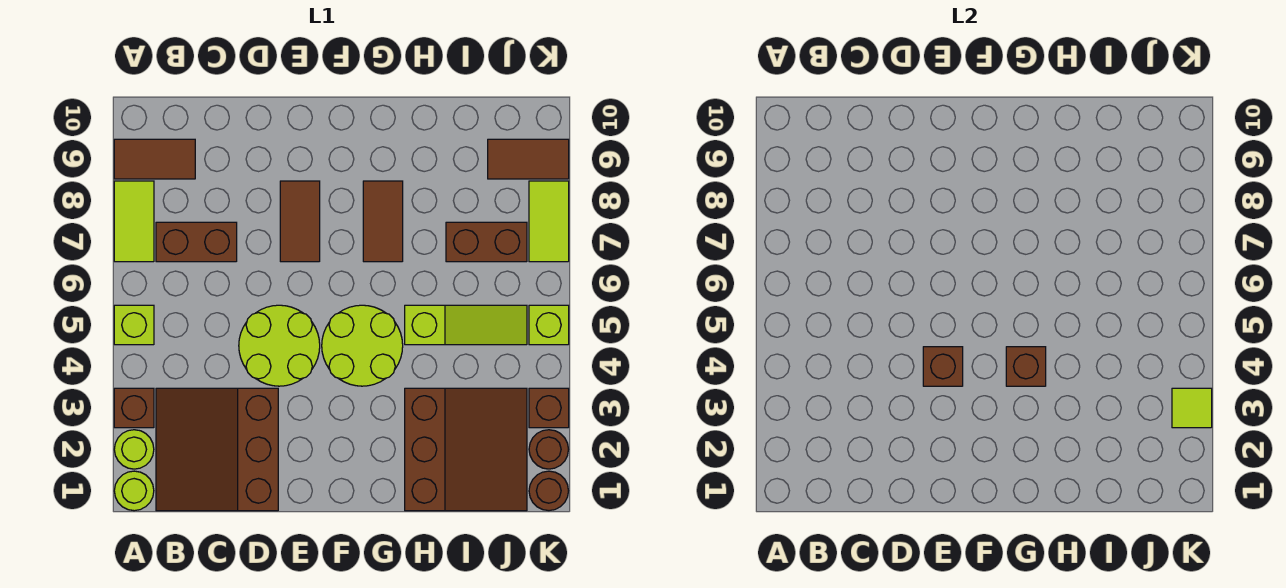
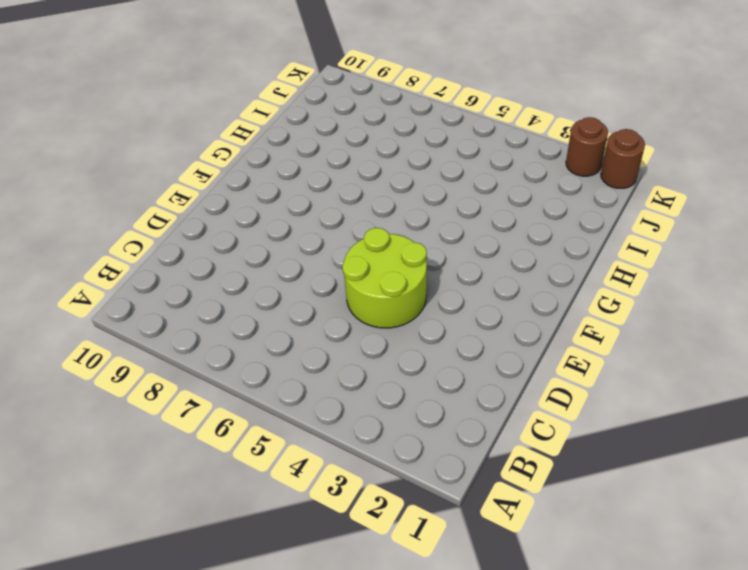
none -> lime round brick A1 level 1
none -> lime round brick A2 level 1
none -> brown brick A3 level 1

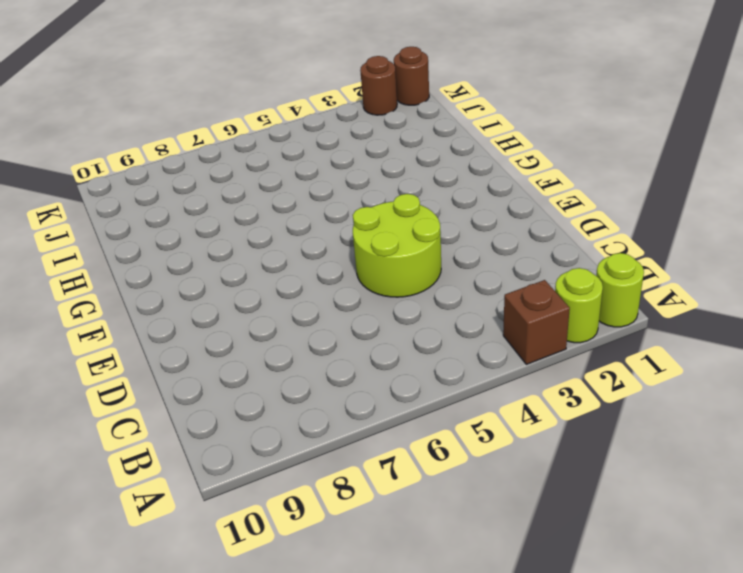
none -> lime brick A5 level 1
none -> lime tile A7:A8 level 1
none -> brown tile A9:B9 level 1

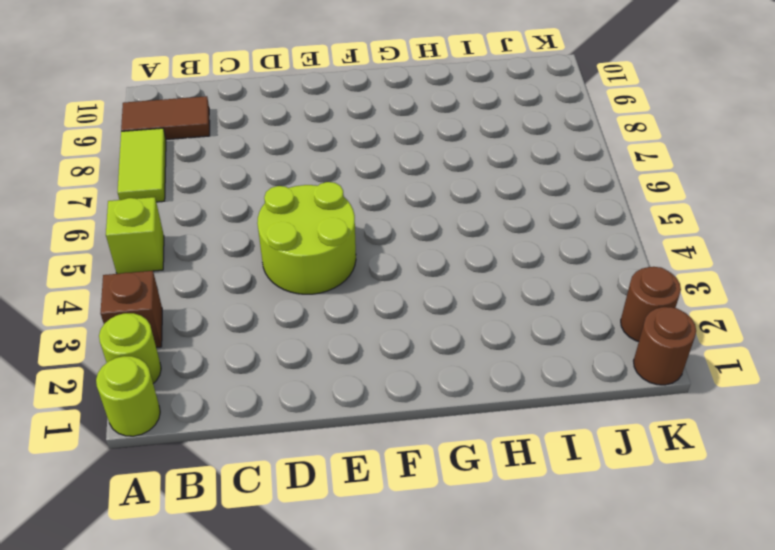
none -> brown slope B1:D3 level 1 top D
none -> brown brick B7:C7 level 1
none -> brown tile E7:E8 level 1

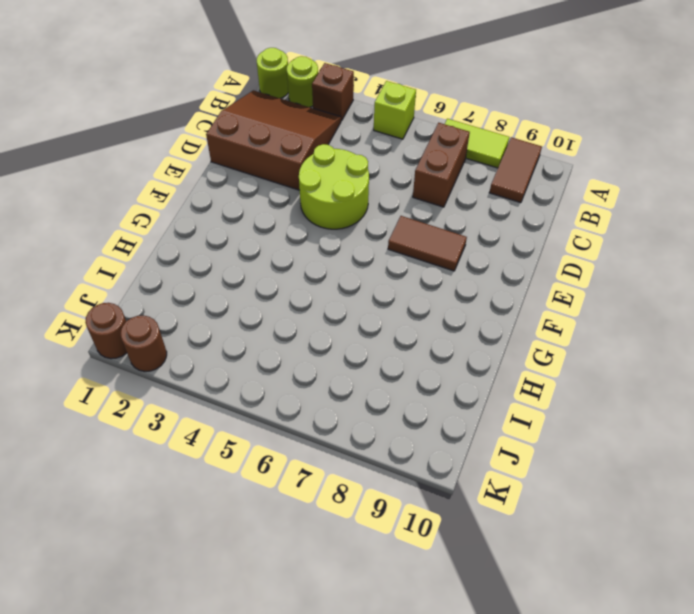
none -> lime round brick F4:G5 level 1
none -> brown tile G7:G8 level 1
none -> brown slope H1:J3 level 1 top H

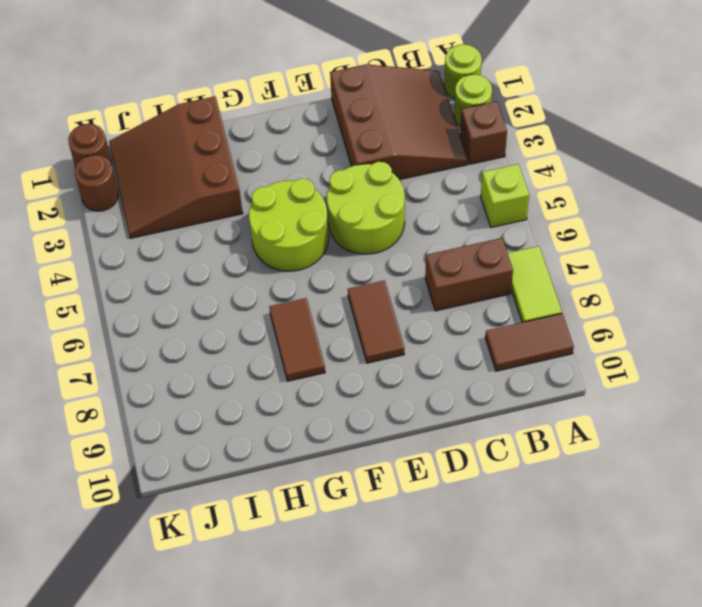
none -> lime slope H5:J5 level 1 top H
none -> brown brick I7:J7 level 1
none -> brown tile J9:K9 level 1

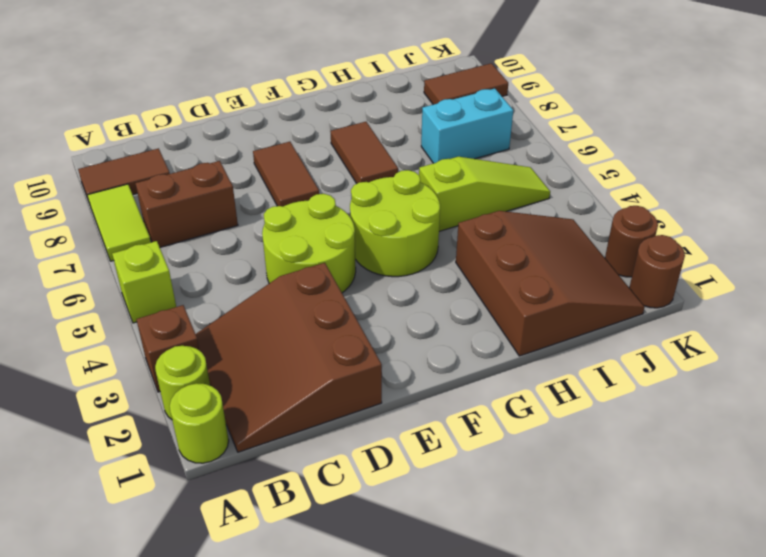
cyan brick I7:J7 level 1 -> brown brick I7:J7 level 1
none -> brown brick K3 level 1
none -> lime brick K5 level 1
none -> lime tile K7:K8 level 1

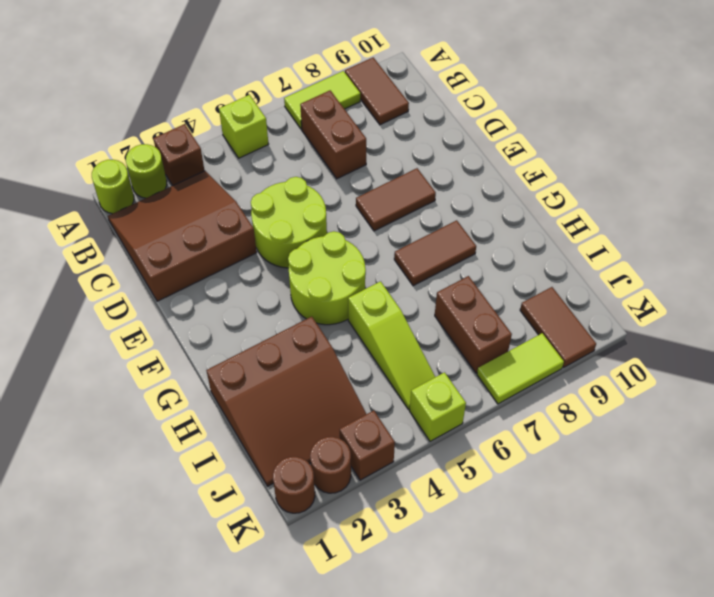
none -> brown brick E4 level 2
none -> brown brick G4 level 2
none -> lime tile K3 level 2

